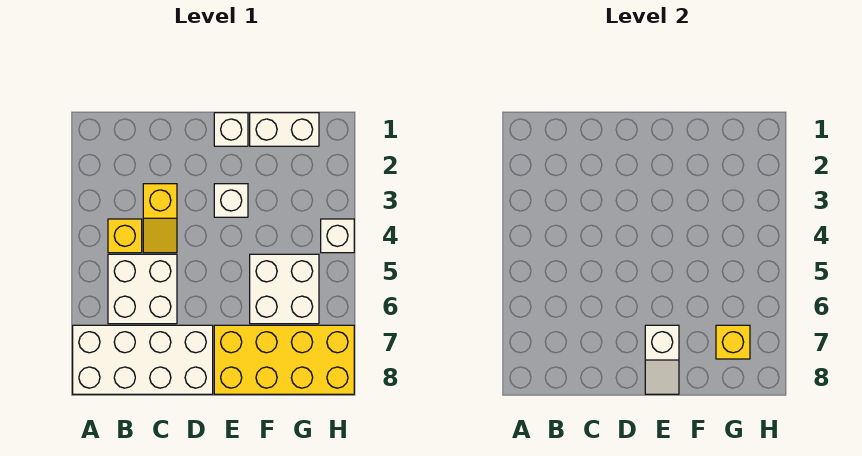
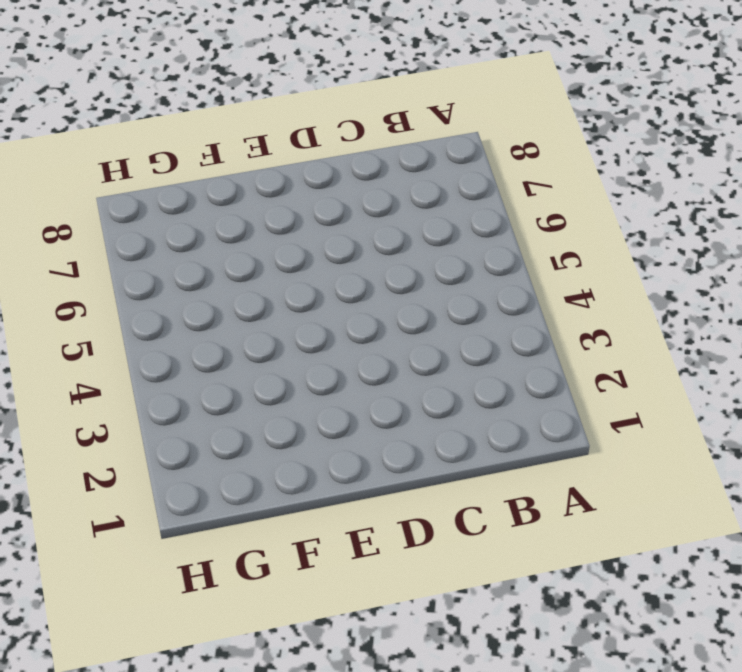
none -> white brick A7:D8 level 1
none -> yellow brick B4 level 1
none -> white brick B5:C6 level 1

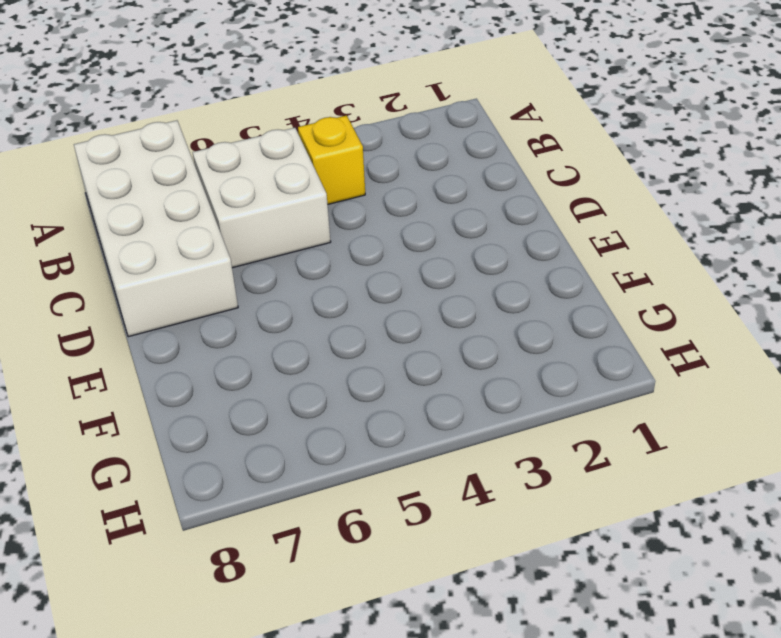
none -> yellow slope C3:C4 level 1 top 3
none -> white brick E1 level 1
none -> white brick E3 level 1

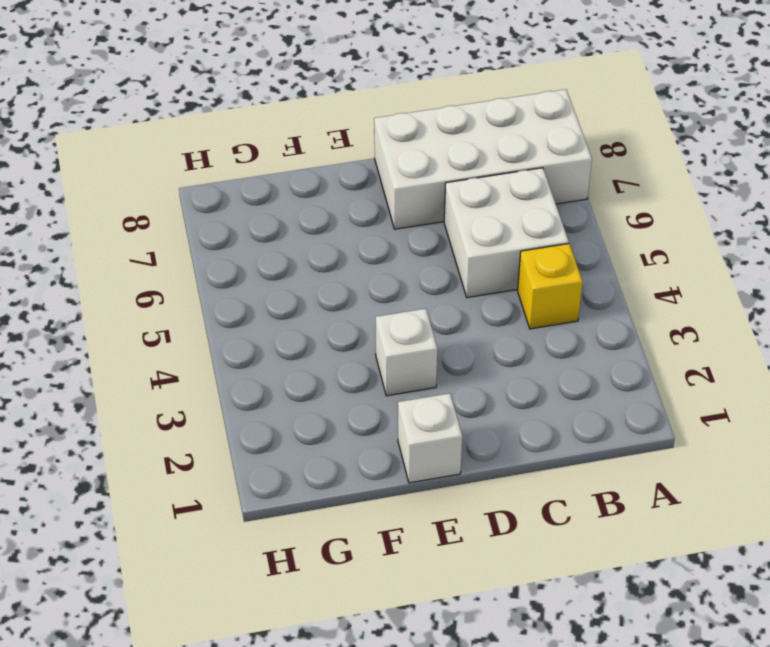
none -> yellow slope C3:C4 level 1 top 3
none -> yellow brick E7:H8 level 1
none -> white brick F1:G1 level 1

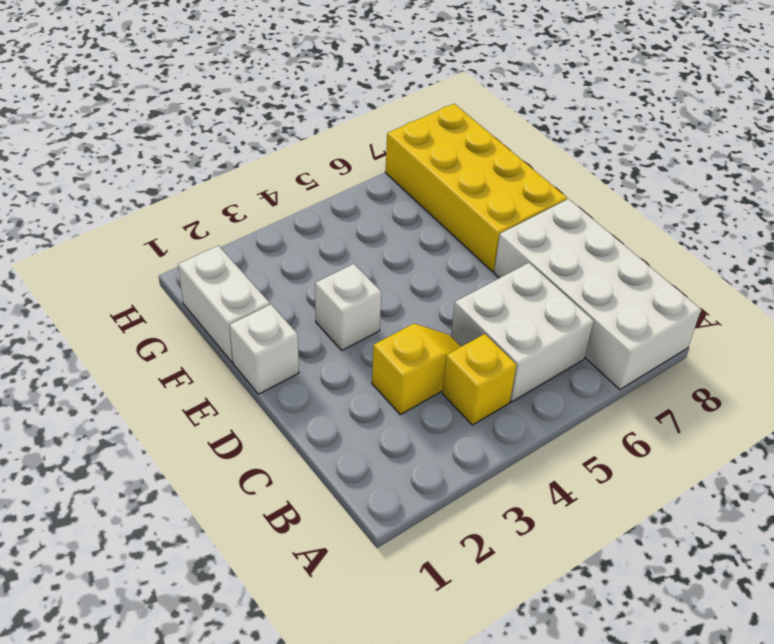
none -> white brick F5:G6 level 1
none -> white brick H4 level 1
none -> white slope E7:E8 level 2 top 7

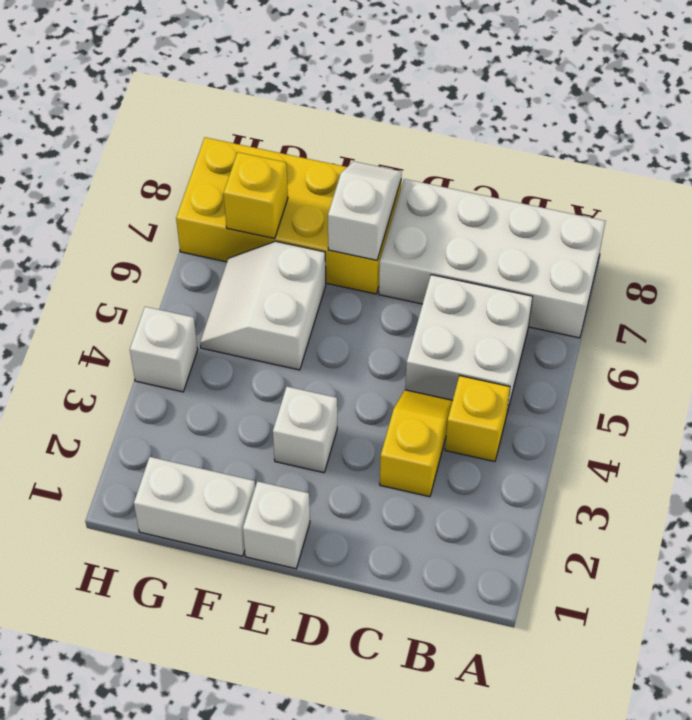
white slope F5:G6 level 1 top F -> white brick F5:G6 level 1

